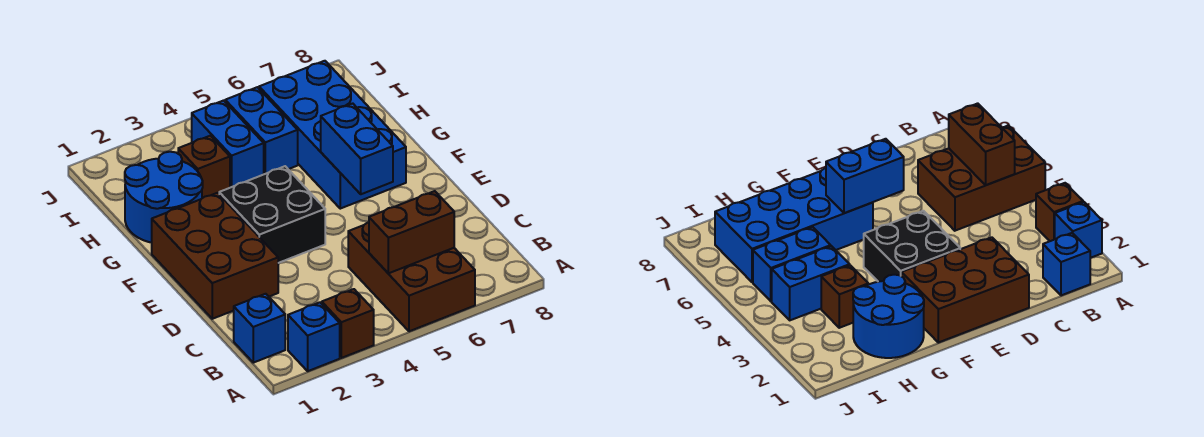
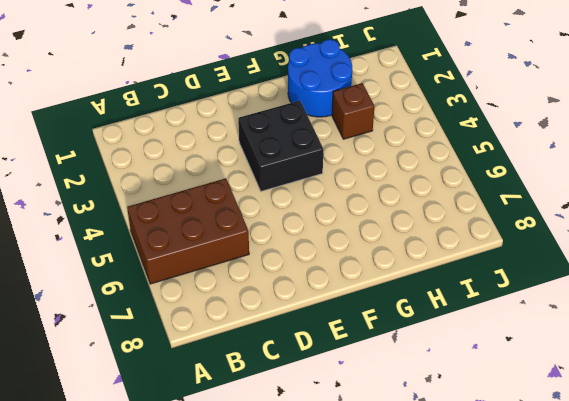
none -> blue brick A2 level 1
none -> brown brick A3 level 1
none -> blue brick B1 level 1

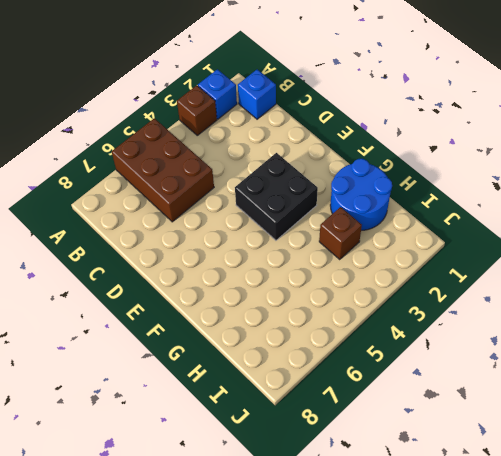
none -> brown brick D1:F2 level 1
none -> blue brick F6:I7 level 1
none -> blue brick H4:I4 level 1

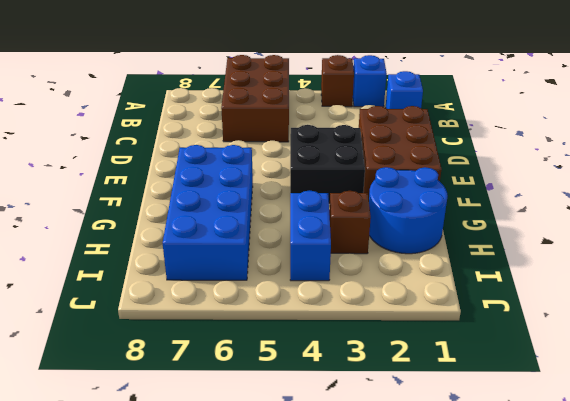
none -> blue brick H5:I5 level 1
none -> brown brick B5:B6 level 2
none -> blue brick E6:F6 level 2

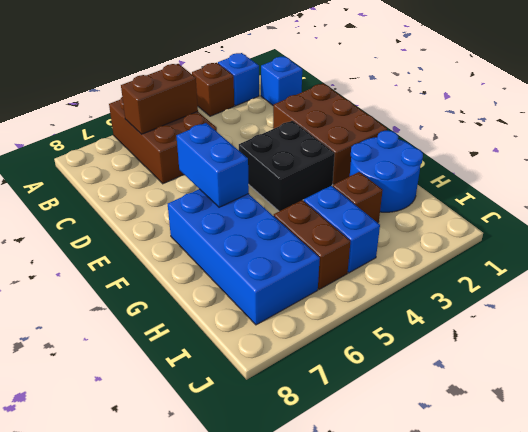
brown brick H5:I5 level 1 -> blue brick H5:I5 level 1

